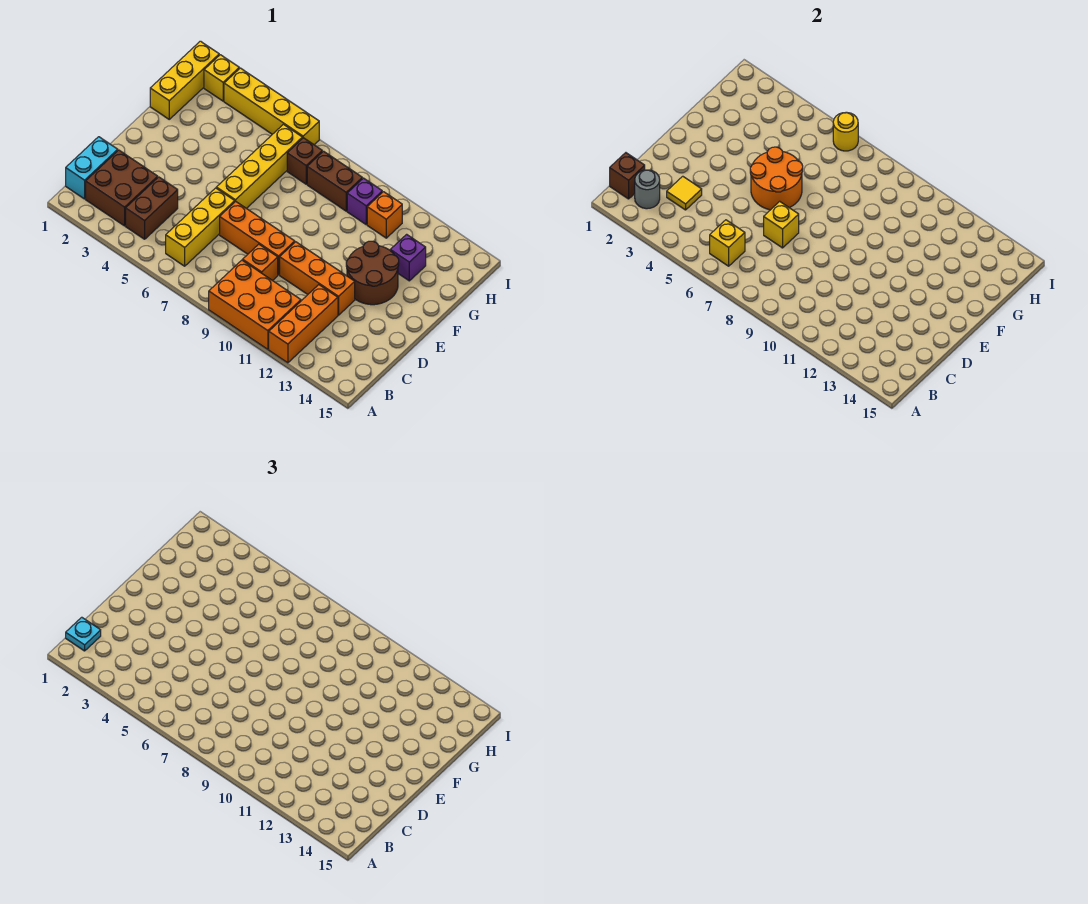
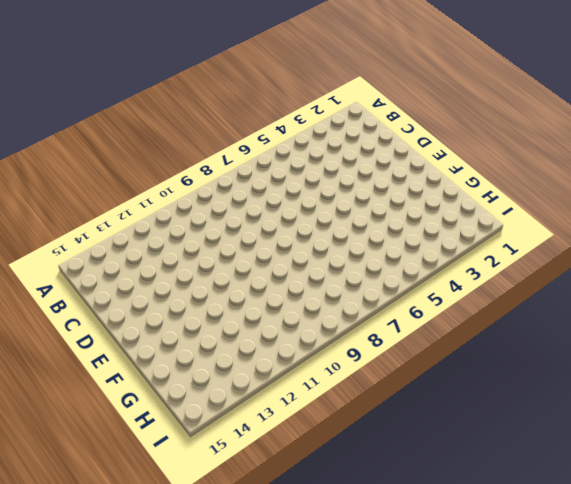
none -> orange brick A9:B11 level 1
none -> orange brick A12:C12 level 1
none -> cyan brick B1:C1 level 1

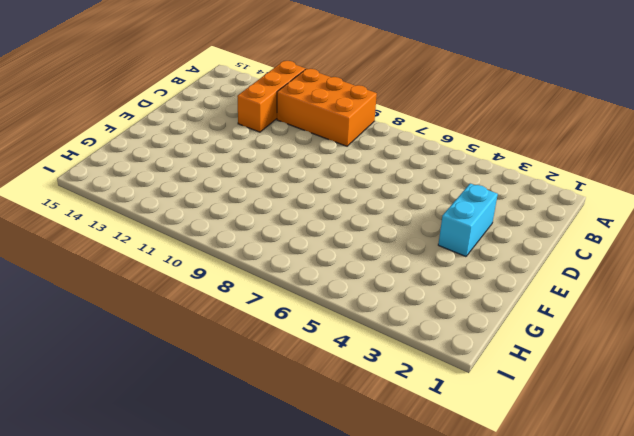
cyan brick D3:E3 level 1 -> cyan brick B1:C1 level 1
none -> brown brick B2:C3 level 1
none -> brown brick B4:C4 level 1
none -> yellow brick B6:D6 level 1

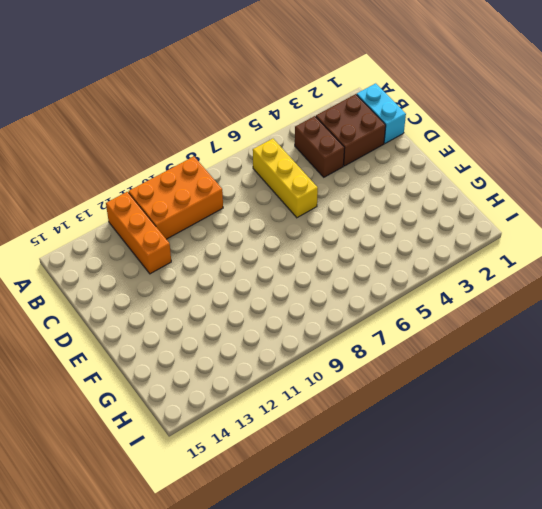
none -> orange brick C9 level 1
none -> orange brick D7:D9 level 1
none -> orange brick D10:D12 level 1

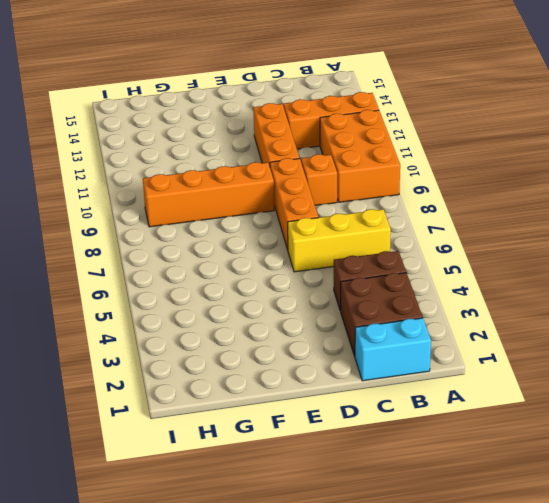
orange brick E9:H9 level 1 -> brown brick H8:H9 level 1
none -> yellow brick E6:H6 level 1
none -> brown round brick E12:F13 level 1
none -> yellow brick G1:I1 level 1

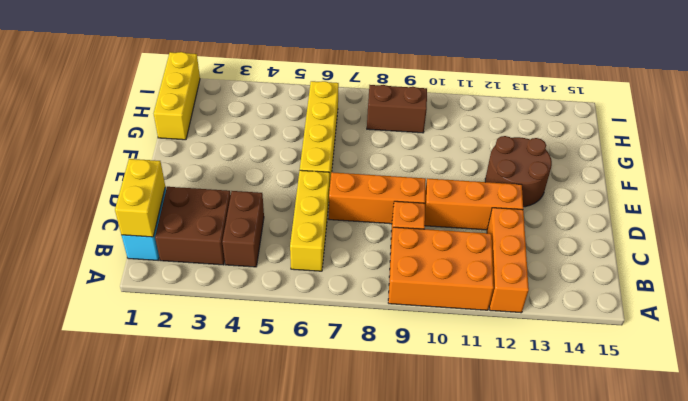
yellow brick B1:C1 level 2 -> brown brick B1 level 2
none -> purple brick G13 level 1
none -> brown brick H7 level 1
none -> purple brick H10 level 1

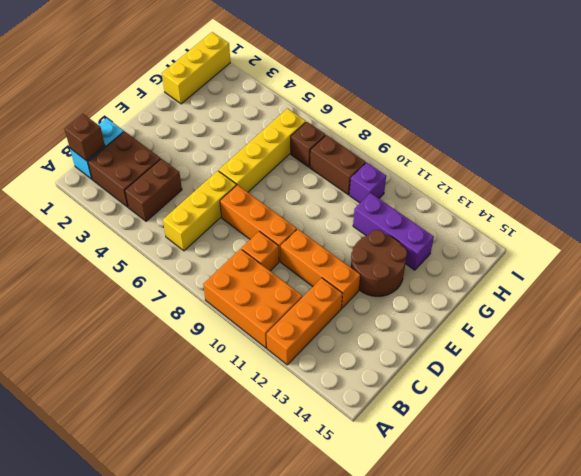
purple brick G11:G13 level 1 -> purple brick G13 level 1
none -> orange brick H11 level 1
none -> yellow brick I2 level 1
none -> yellow brick I3:I6 level 1

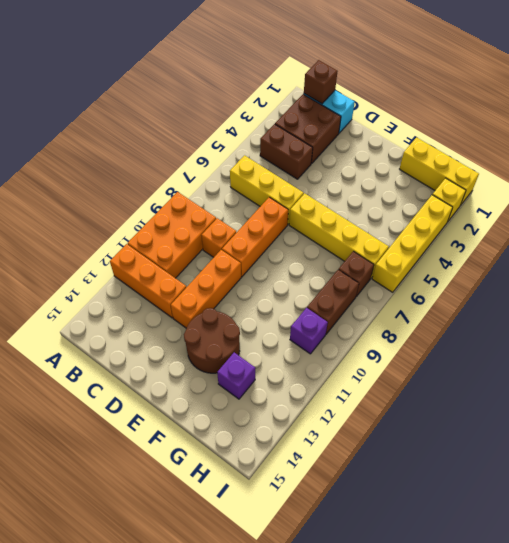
none -> orange brick H11 level 1
none -> grey round brick B2 level 2
none -> yellow brick B6 level 2

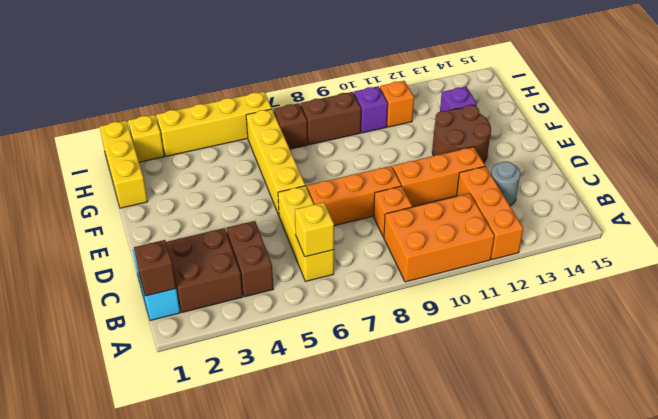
grey round brick C13 level 1 -> grey round brick B2 level 2
none -> yellow tile C3 level 2
none -> yellow brick D7 level 2
none -> orange round brick E5:F6 level 2

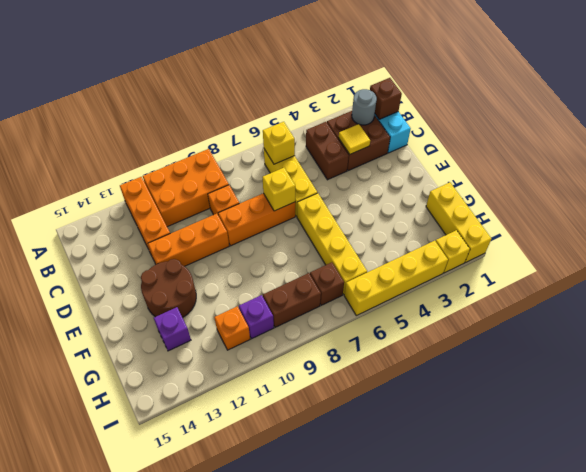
none -> orange round brick E5:F6 level 2
none -> yellow round brick I6 level 2
none -> cyan plate B1 level 3

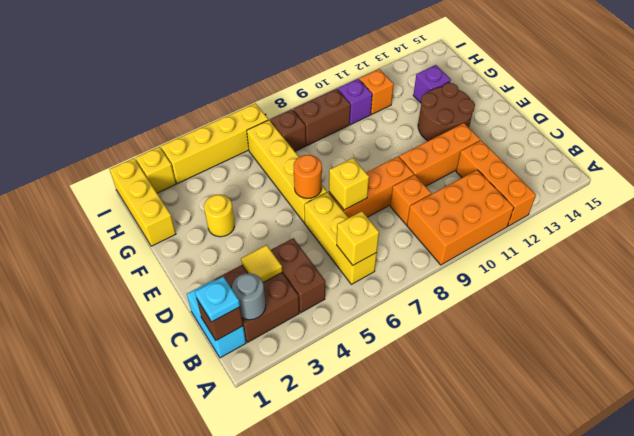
orange round brick E6 level 2 -> orange round brick E5:F6 level 2
yellow round brick F3 level 1 -> yellow round brick I6 level 2

